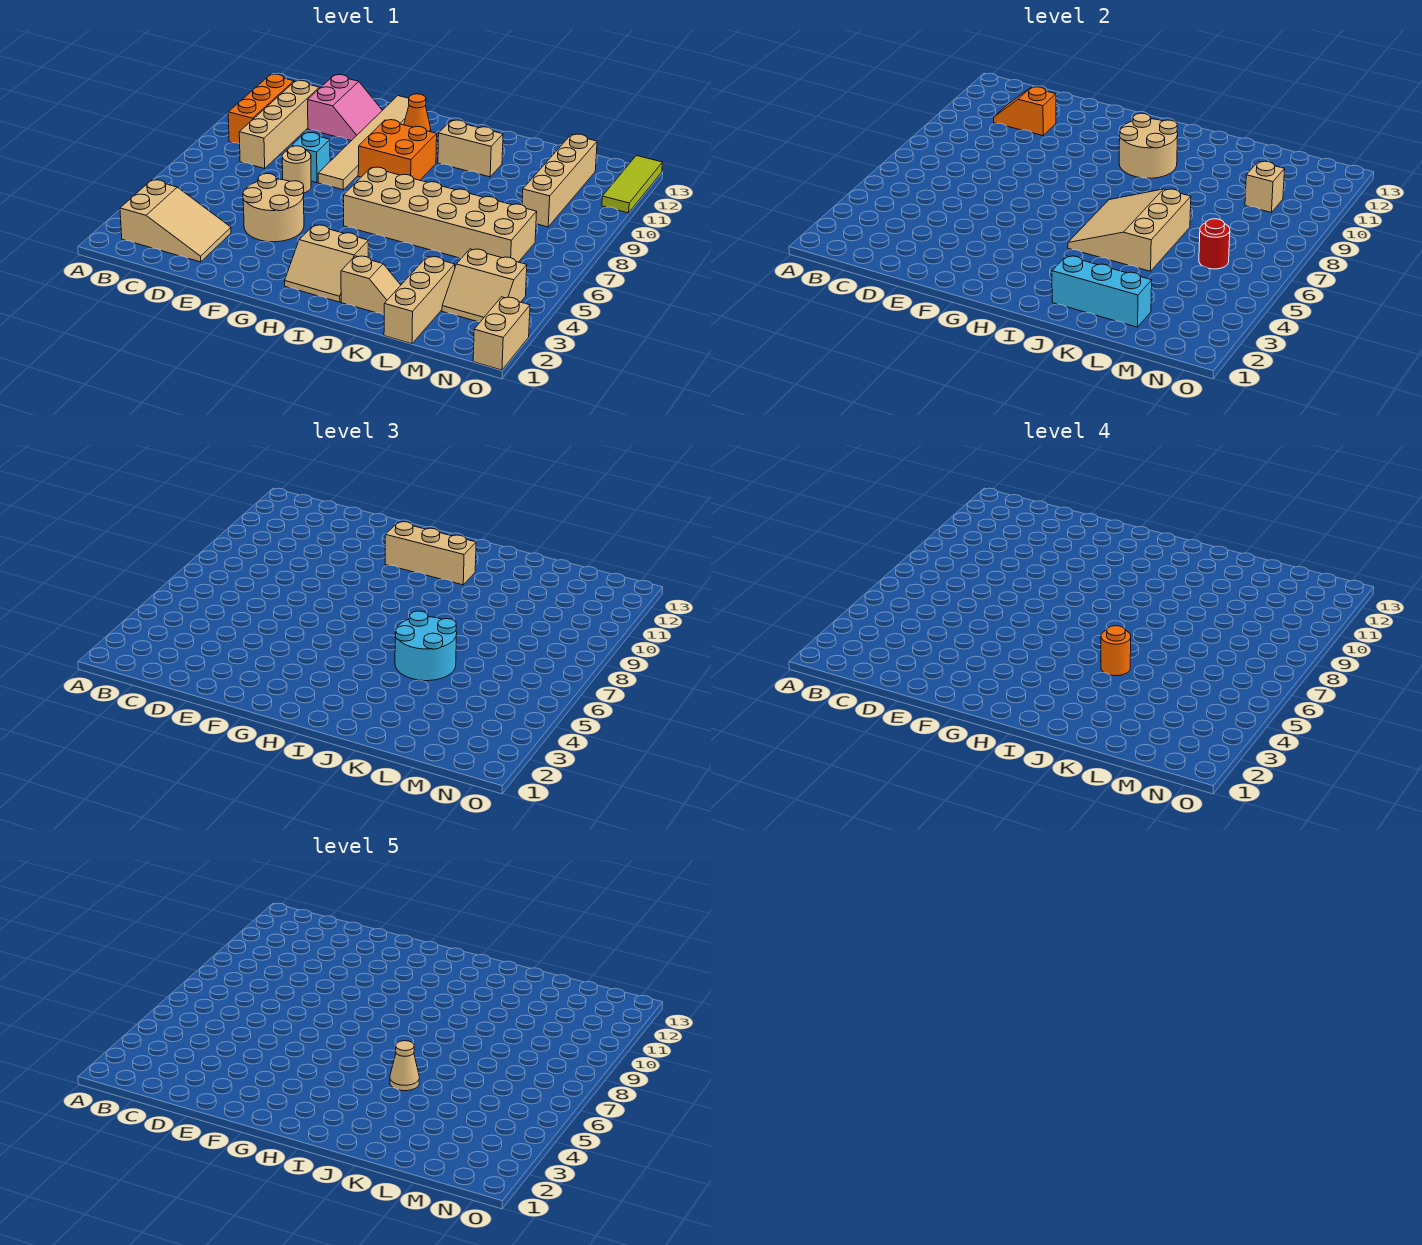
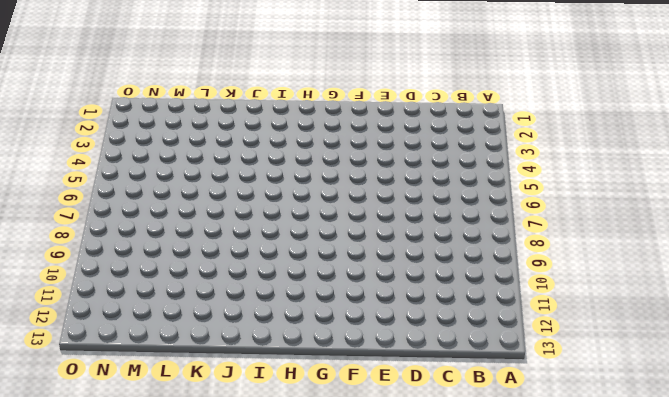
none -> tan slope B2:D3 level 1 top B
none -> orange brick B9:B11 level 1
none -> tan brick C8:C11 level 1

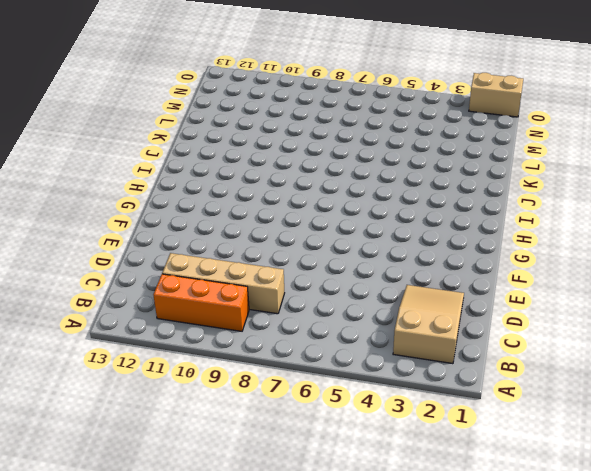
none -> pink slope D11:E12 level 1 top D
none -> tan round brick E4:F5 level 1
none -> tan round brick E7 level 1

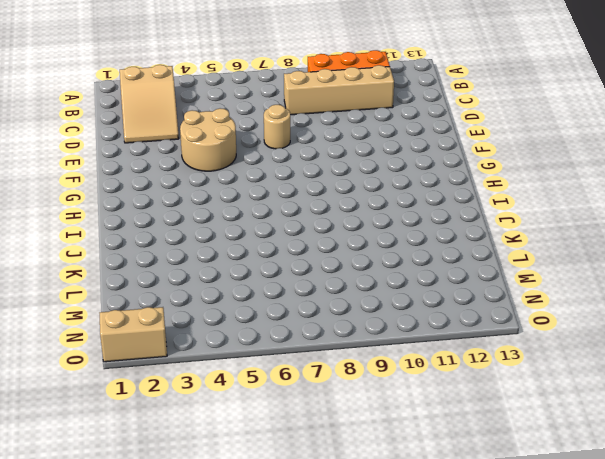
none -> pink slope D11:E12 level 1 top D
none -> cyan brick E8 level 1
none -> tan tile F8:F13 level 1

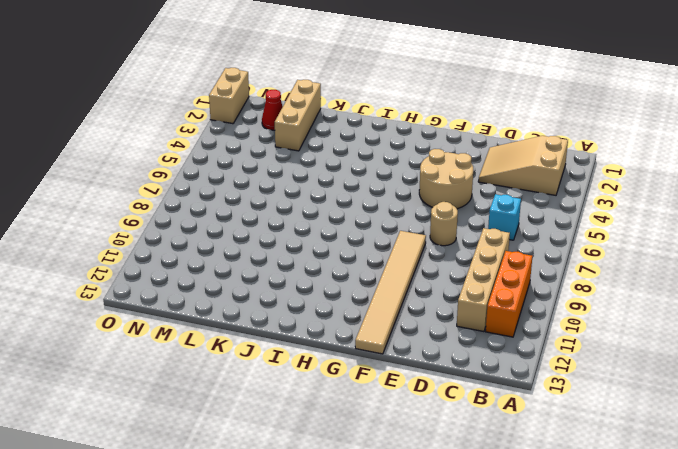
cyan brick C6 level 1 -> cyan brick E8 level 1
red cone M2 level 1 -> none
none -> pink slope D11:E12 level 1 top D
none -> orange brick G9:H10 level 1
none -> orange cone G12 level 1

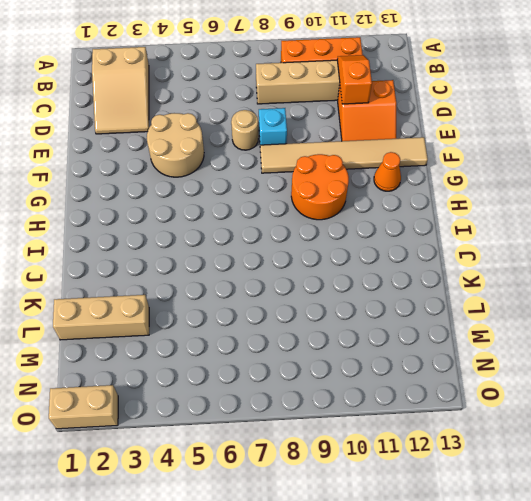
orange slope D11:E12 level 1 top D -> pink slope D11:E12 level 1 top D
orange round brick G9:H10 level 1 -> orange brick G9:H10 level 1
none -> tan slope H2:I3 level 1 top 3
none -> tan brick H6:M7 level 1
none -> tan brick I11:J11 level 1

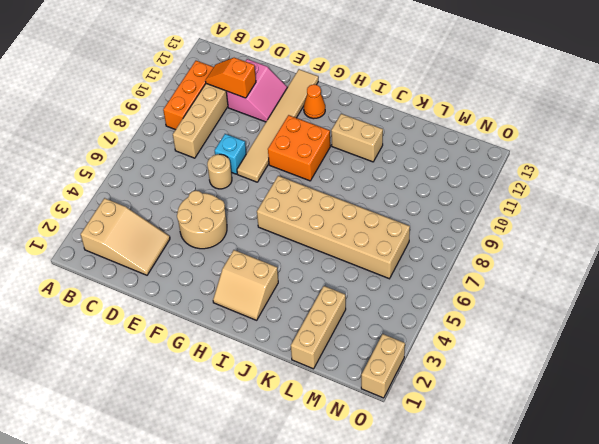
none -> tan slope J2:K2 level 1 top J
none -> tan slope M3:N4 level 1 top 4
none -> tan brick M9:M12 level 1

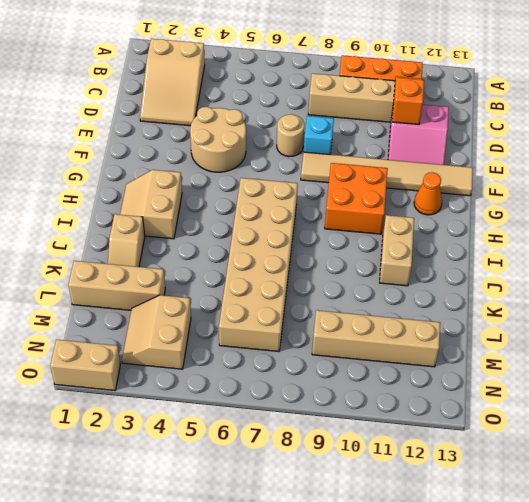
none -> lime tile O11:O13 level 1
none -> tan round brick H10:I11 level 2
none -> tan slope I5:K7 level 2 top K

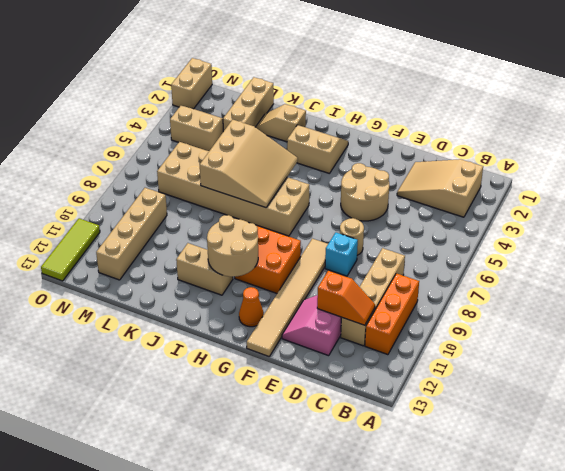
none -> cyan brick J2:L2 level 2
none -> red round brick M6 level 2
none -> tan brick M10 level 2

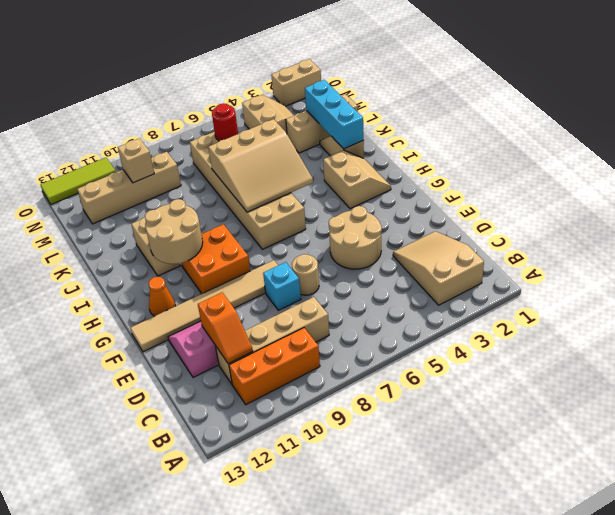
none -> tan brick G11:I11 level 3
none -> cyan round brick J5:K6 level 3
none -> orange round brick J5 level 4

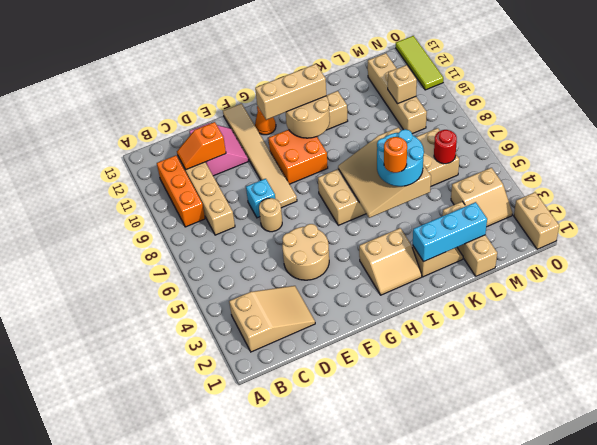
none -> tan cone J5 level 5

